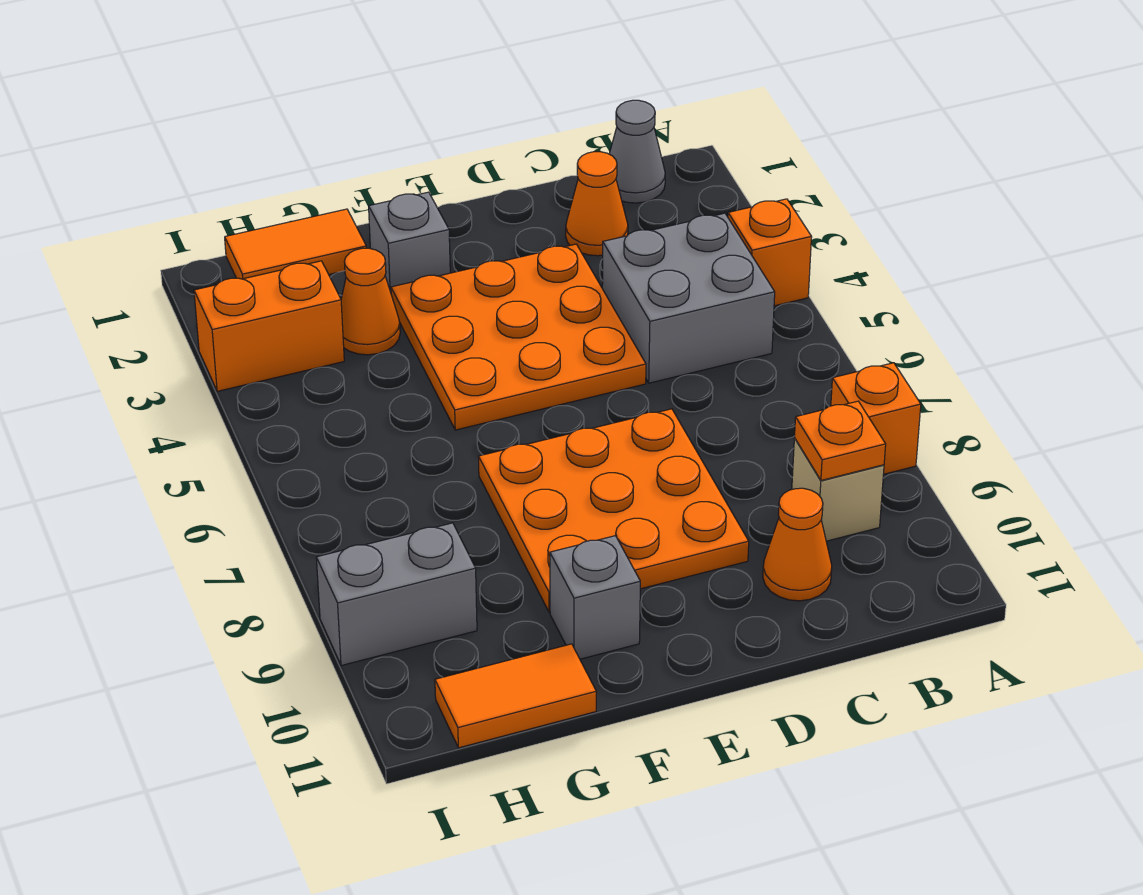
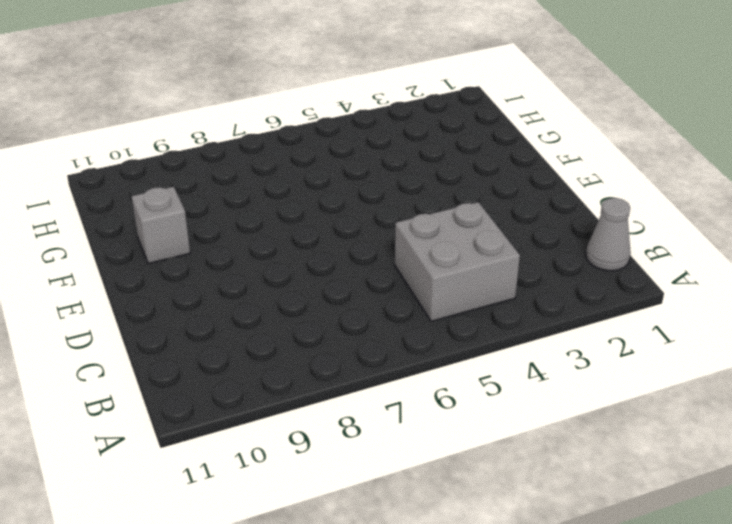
none -> orange brick A4 level 1
none -> orange brick A8 level 1
none -> tan brick B9 level 1

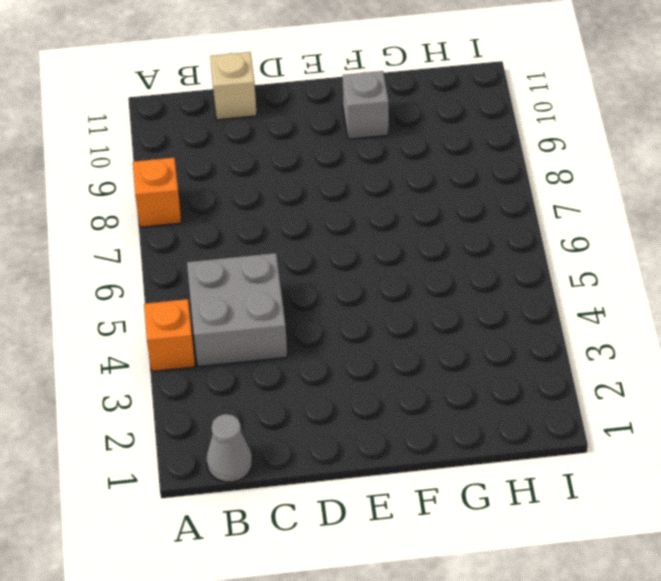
tan brick C11 level 1 -> tan brick B9 level 1
none -> orange cone C2 level 1
none -> orange cone C10 level 1
none -> orange plate D3:F5 level 1

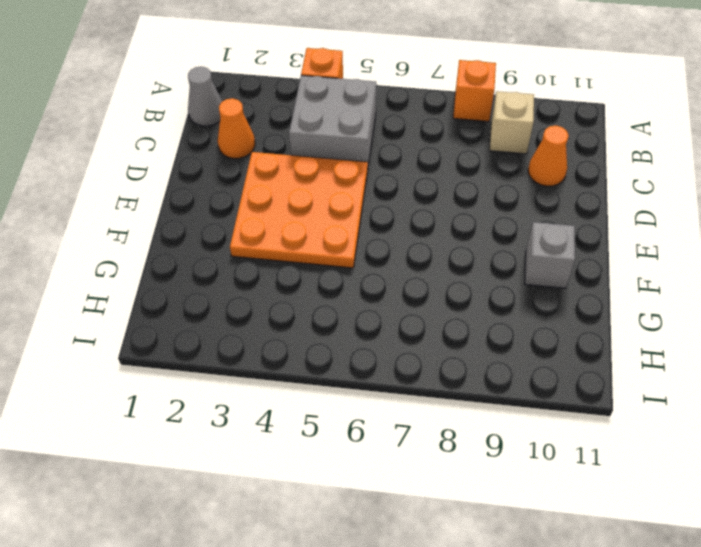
none -> orange plate D7:F9 level 1
none -> grey brick F2 level 1
none -> orange tile G1:H1 level 1

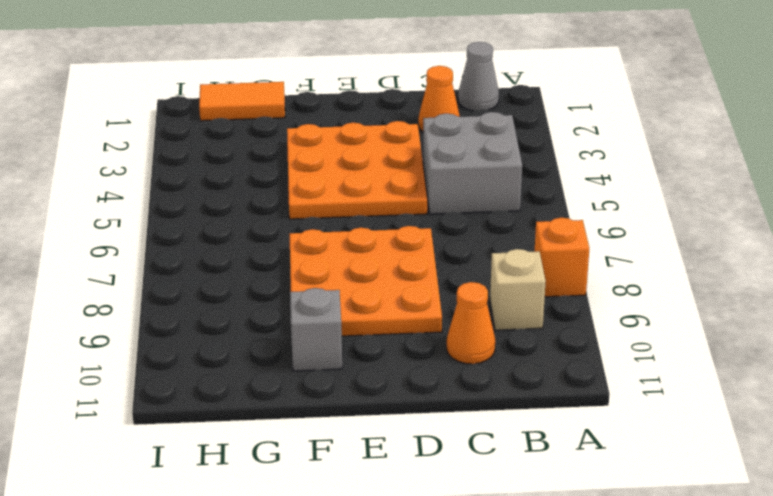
none -> orange brick A4 level 1
none -> grey brick F2 level 1
none -> orange cone G3 level 1

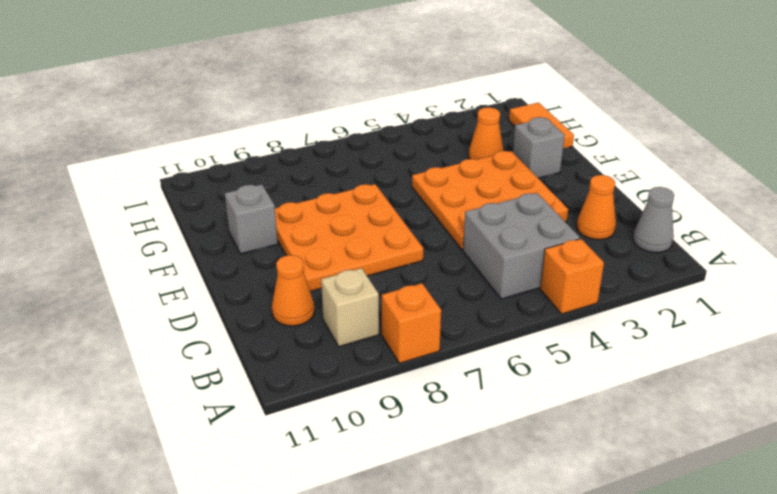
none -> orange tile G11:H11 level 1
none -> orange brick H3:I3 level 1
none -> grey brick H9:I9 level 1

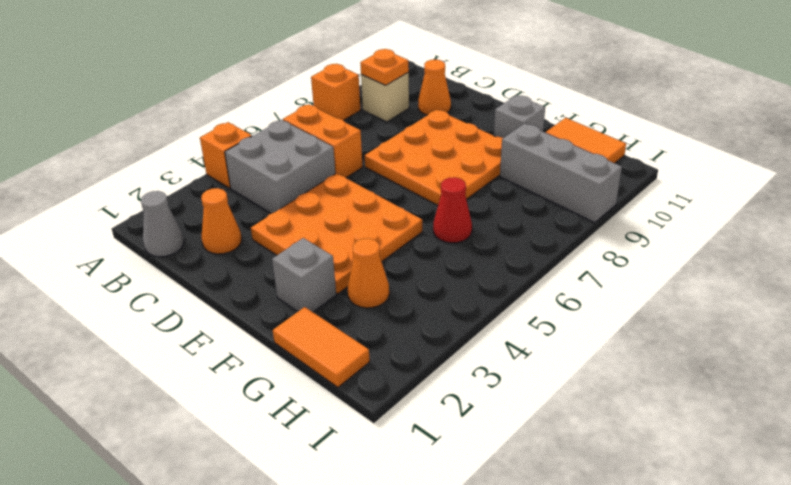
orange brick B6:C6 level 1 -> orange brick H3:I3 level 1
red cone G6 level 1 -> none
grey brick G9:I9 level 1 -> grey brick H9:I9 level 1

